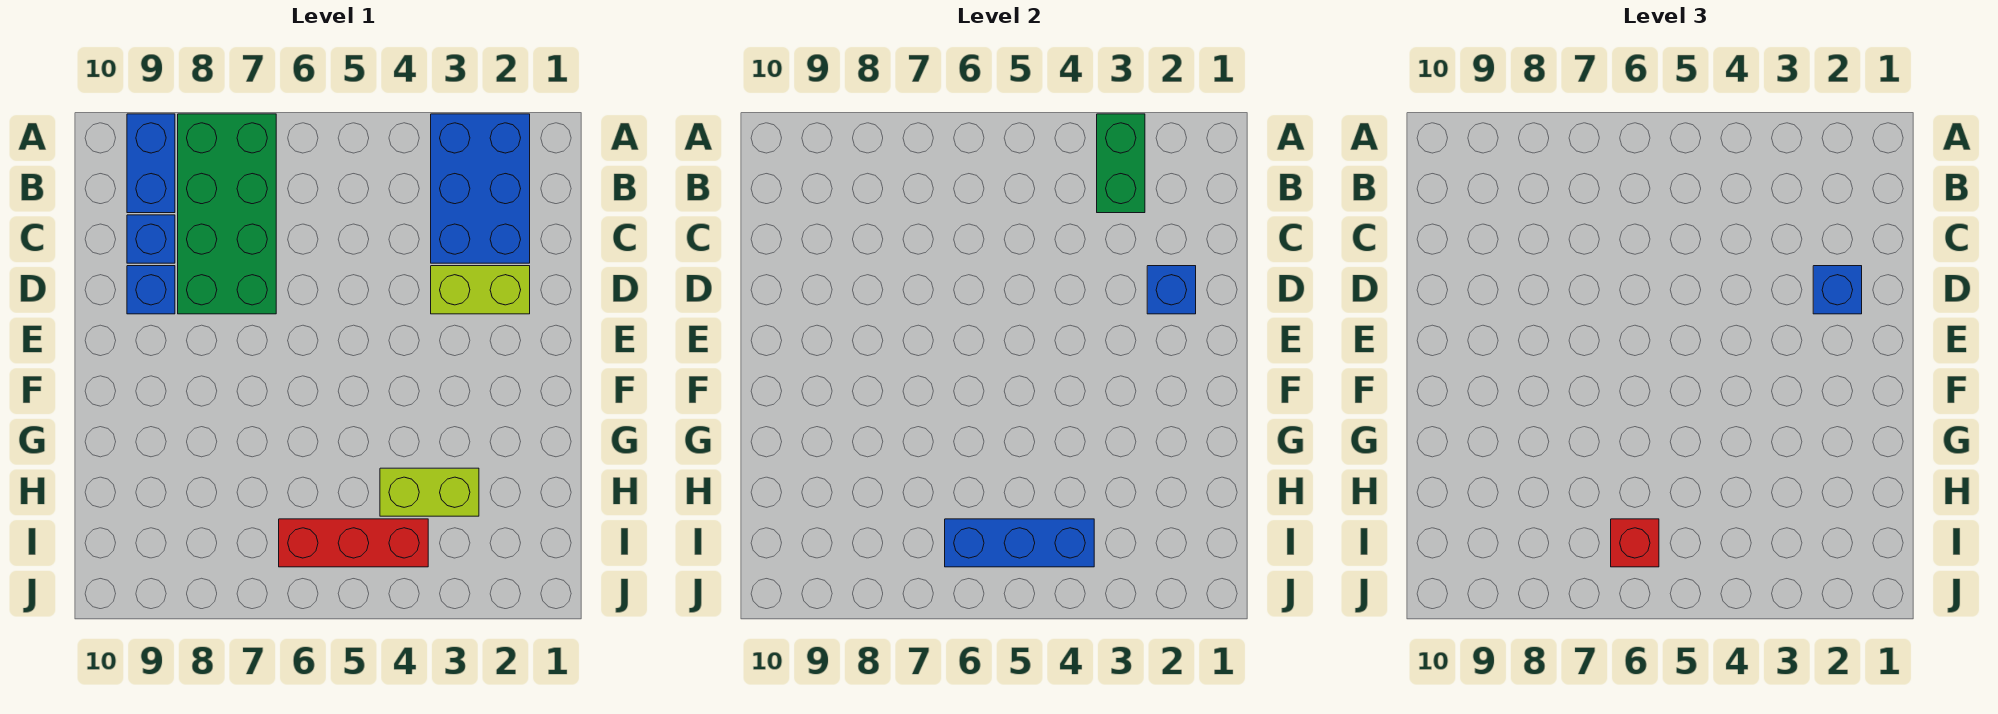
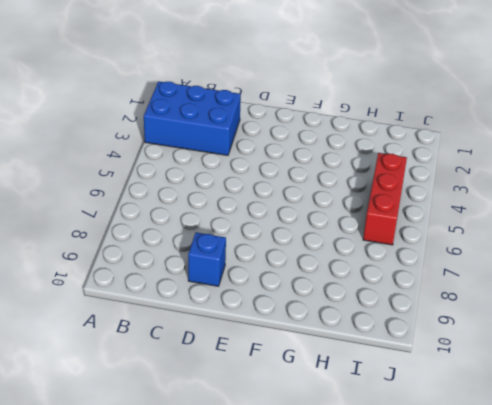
none -> green brick A7:D8 level 1
none -> blue brick A9:B9 level 1
none -> blue brick C9 level 1

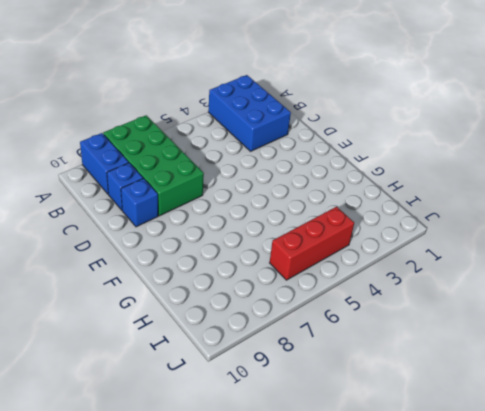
none -> lime brick D2:D3 level 1
none -> lime brick H3:H4 level 1
none -> green brick A3:B3 level 2

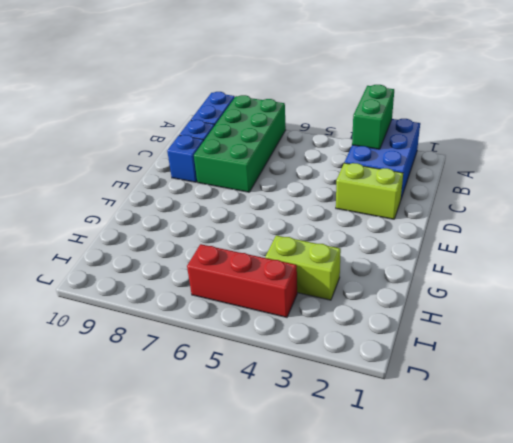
none -> blue brick D2 level 2
none -> blue brick I4:I6 level 2
none -> blue brick D2 level 3

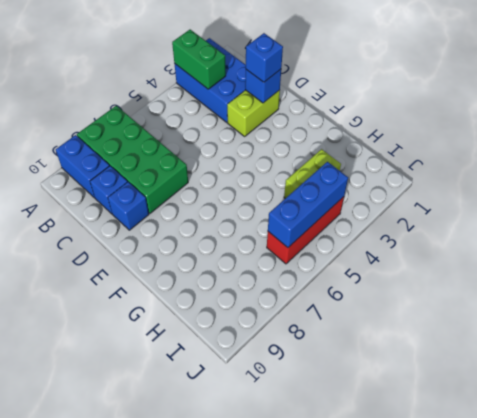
none -> red brick I6 level 3

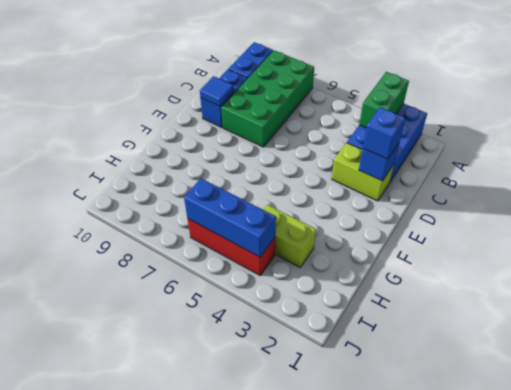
blue tile D9 level 2 -> none
none -> red brick I6 level 3

